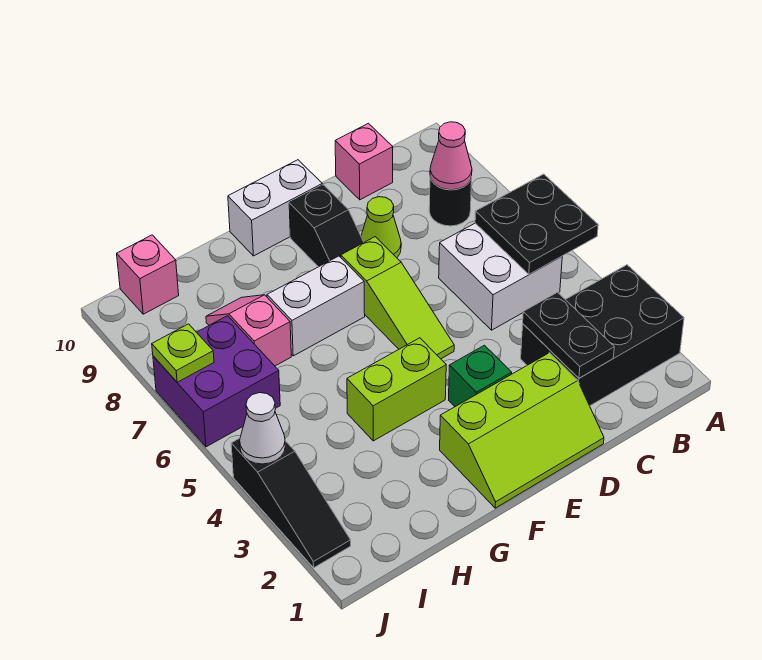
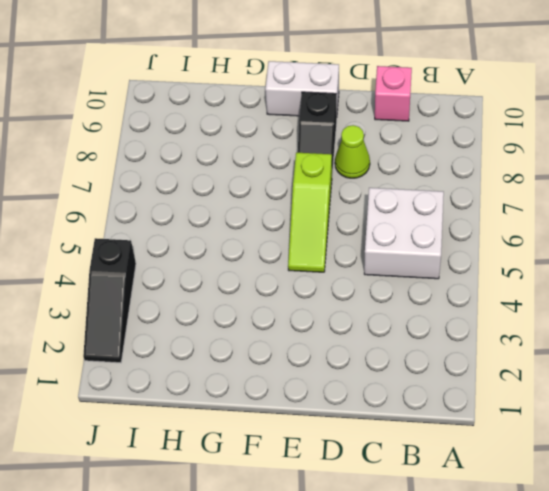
none -> black brick A2:C3 level 1
none -> black round brick B8 level 1
none -> lime slope D1:F2 level 1 top 2

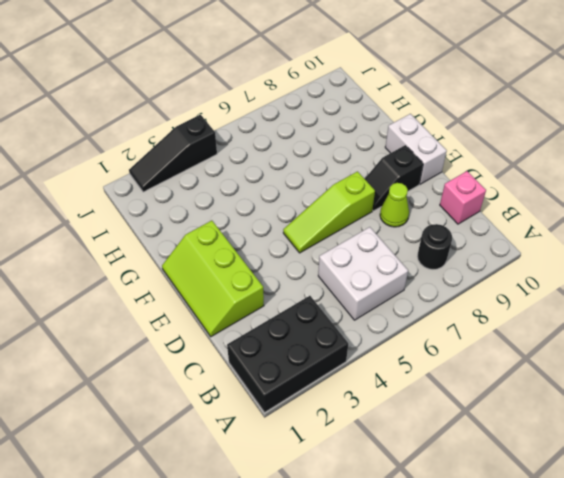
black brick A1:B3 level 1 -> black brick A2:C3 level 1
none -> green brick E3 level 1
none -> lime brick F4:G4 level 1
none -> white brick F7:G7 level 1

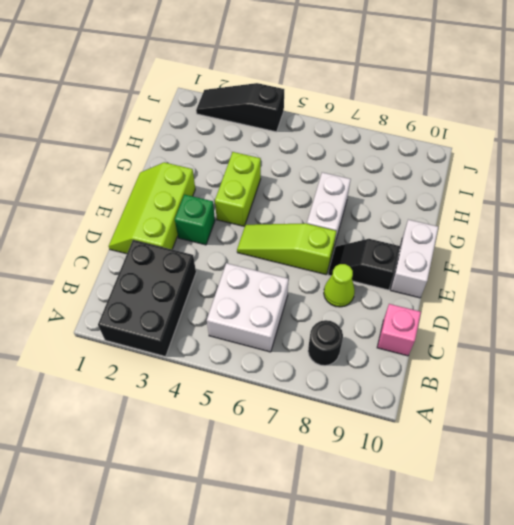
none -> pink slope H7:H8 level 1 top 7
none -> purple brick I6:J7 level 1
none -> pink brick I10 level 1

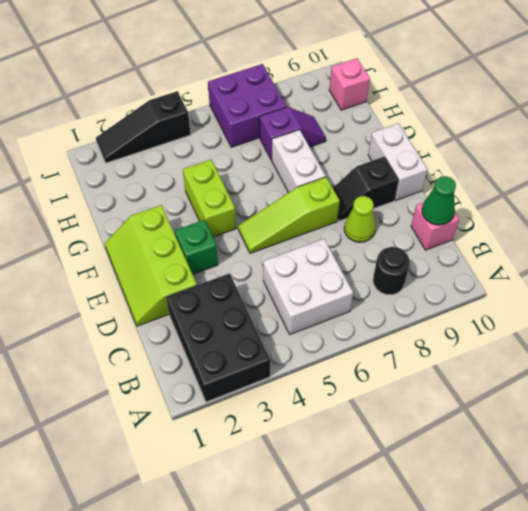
green cone C10 level 2 -> none
purple slope H7:H8 level 1 top 7 -> pink slope H7:H8 level 1 top 7
none -> black plate A5:B6 level 2
none -> pink cone B8 level 2
none -> black plate C2:C3 level 2

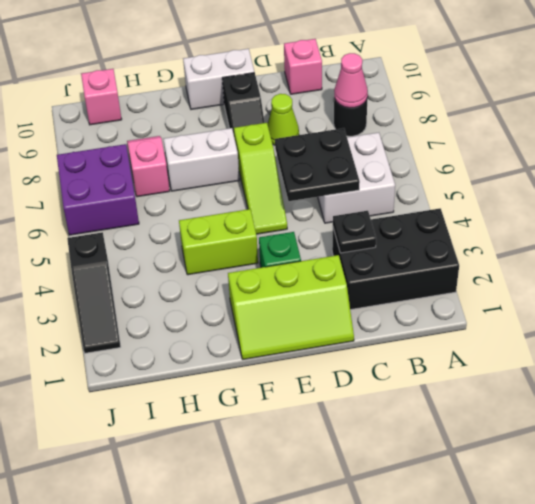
black plate C3 level 2 -> black plate C2:C3 level 2
black plate C5:D6 level 2 -> black plate A5:B6 level 2
none -> white cone J4 level 2
none -> lime plate J7 level 2

